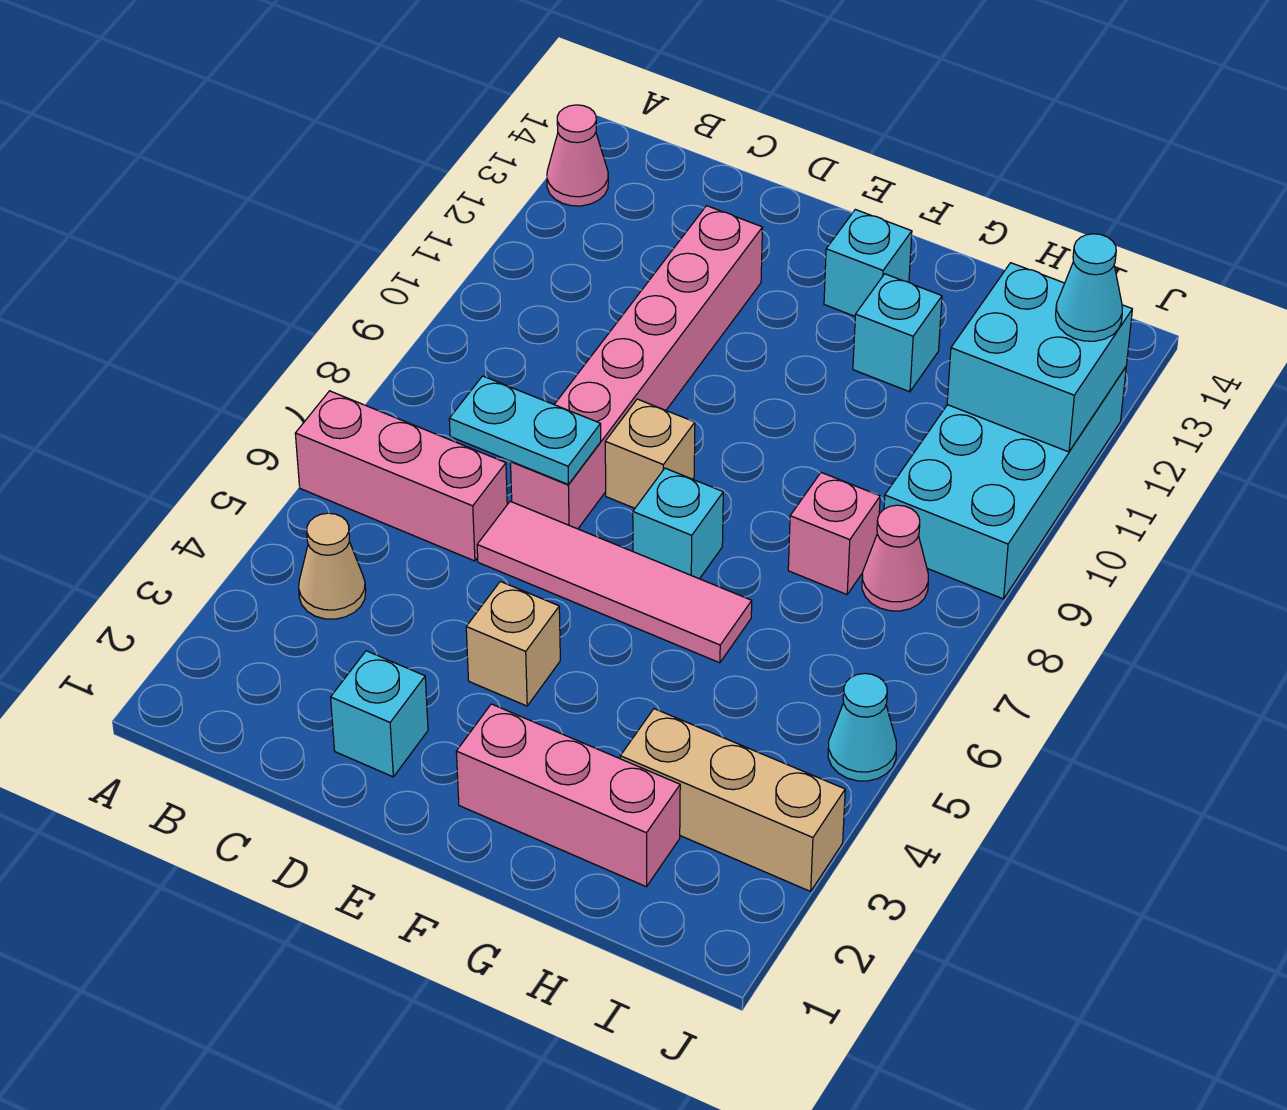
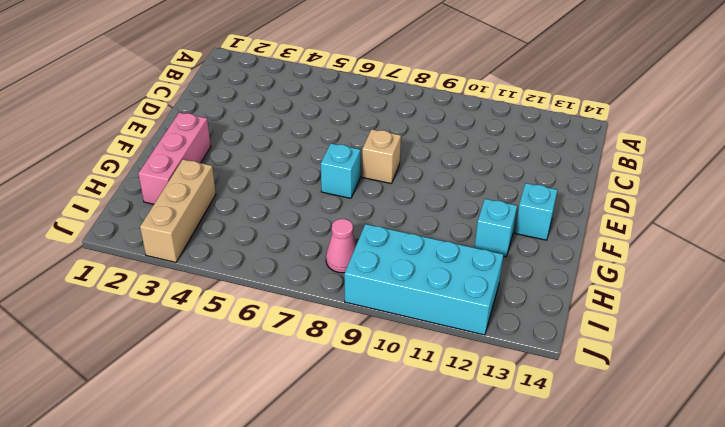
none -> pink brick A6:C6 level 1
none -> pink cone A13 level 1
none -> tan cone B4 level 1

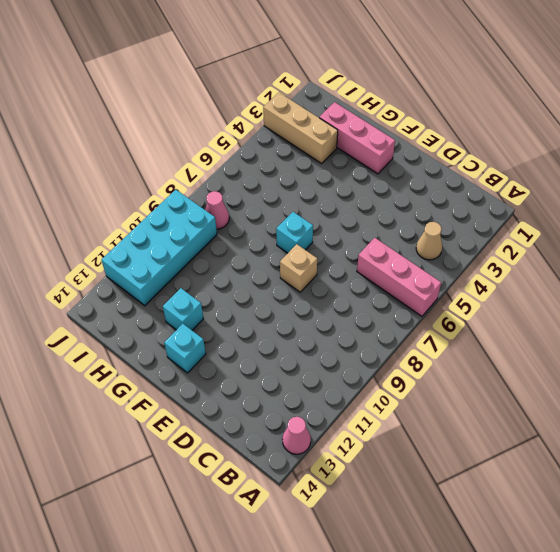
none -> cyan brick D2 level 1
none -> pink tile D6:G6 level 1
none -> pink brick D7:D12 level 1

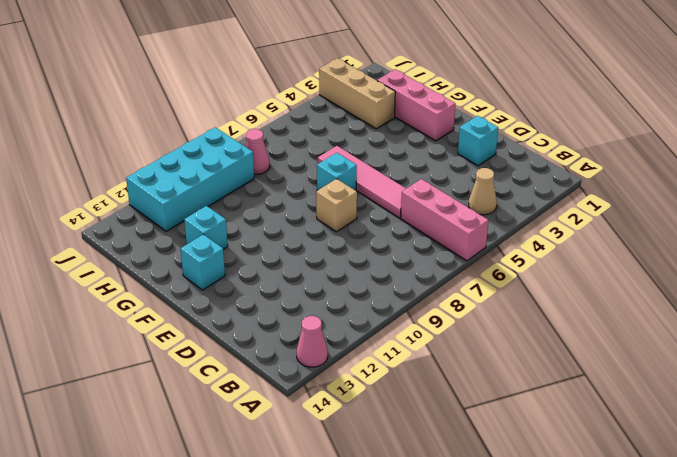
none -> pink brick D7:D12 level 1
none -> tan brick E4 level 1
none -> pink brick H8 level 1

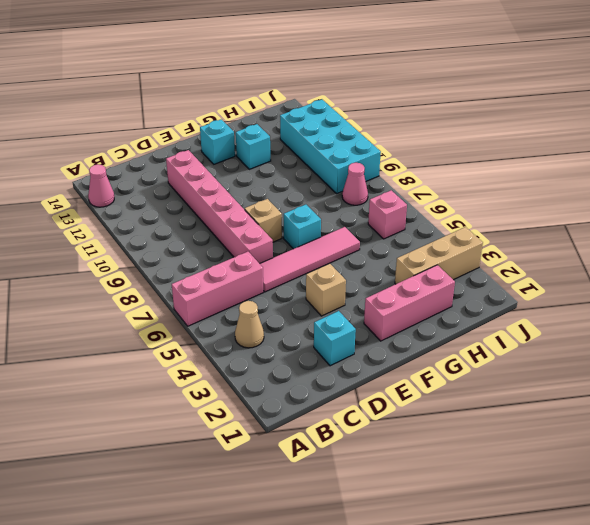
pink brick I6 level 1 -> pink brick H8 level 1
none -> cyan cone J5 level 1
none -> cyan plate C7:D7 level 2
none -> cyan brick I11:J12 level 2

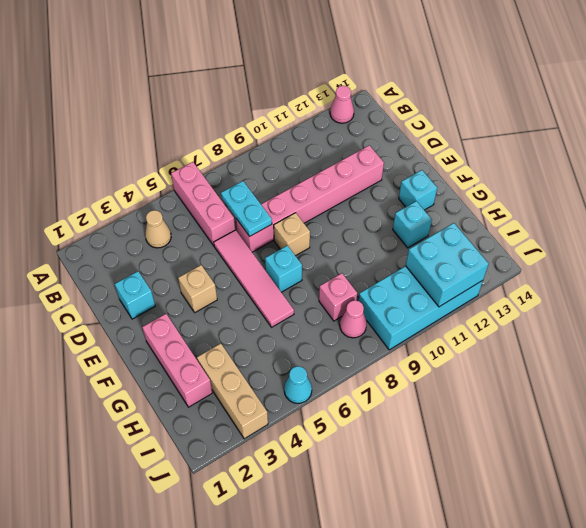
none -> cyan cone J12 level 3

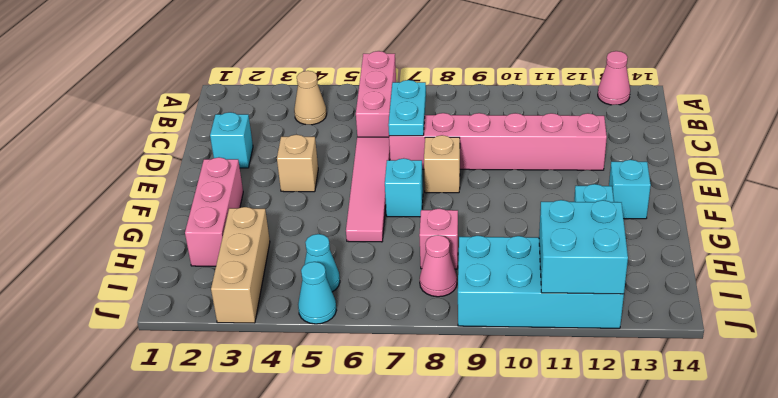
cyan cone I5 level 1 -> cyan cone J12 level 3

